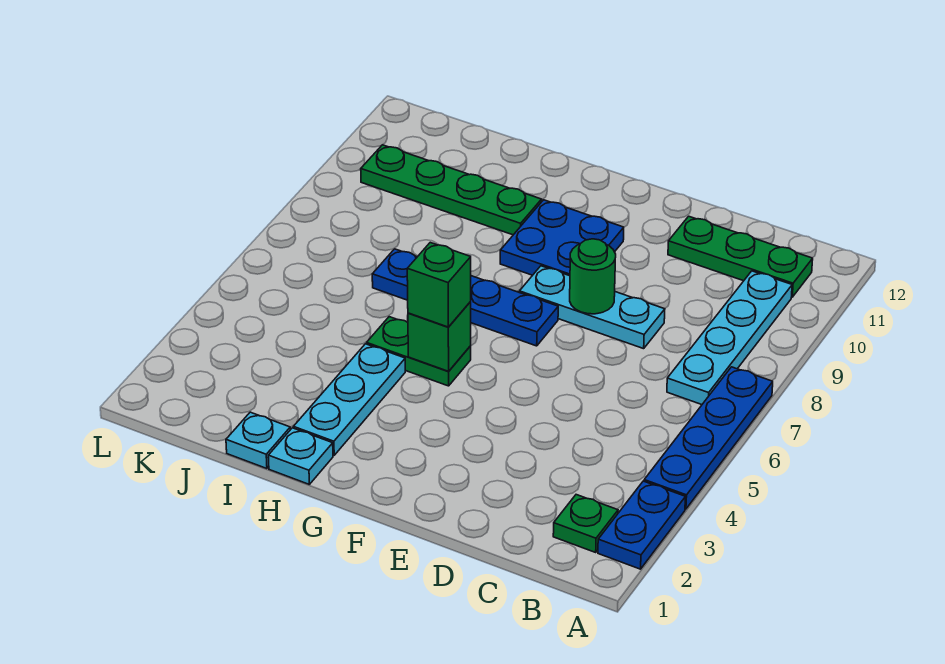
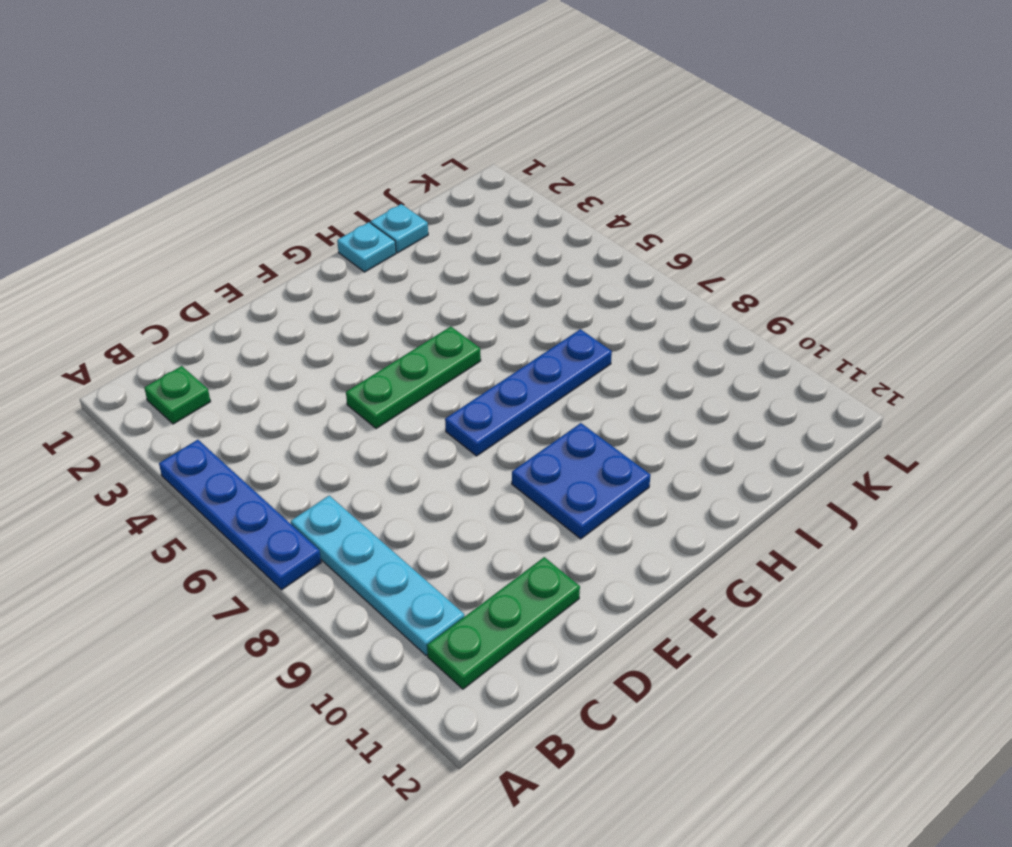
green plate E5:G5 level 1 -> green plate G5:H5 level 1
none -> blue plate A2:A3 level 1
none -> cyan plate D8:F8 level 1
none -> cyan plate H2:H4 level 1

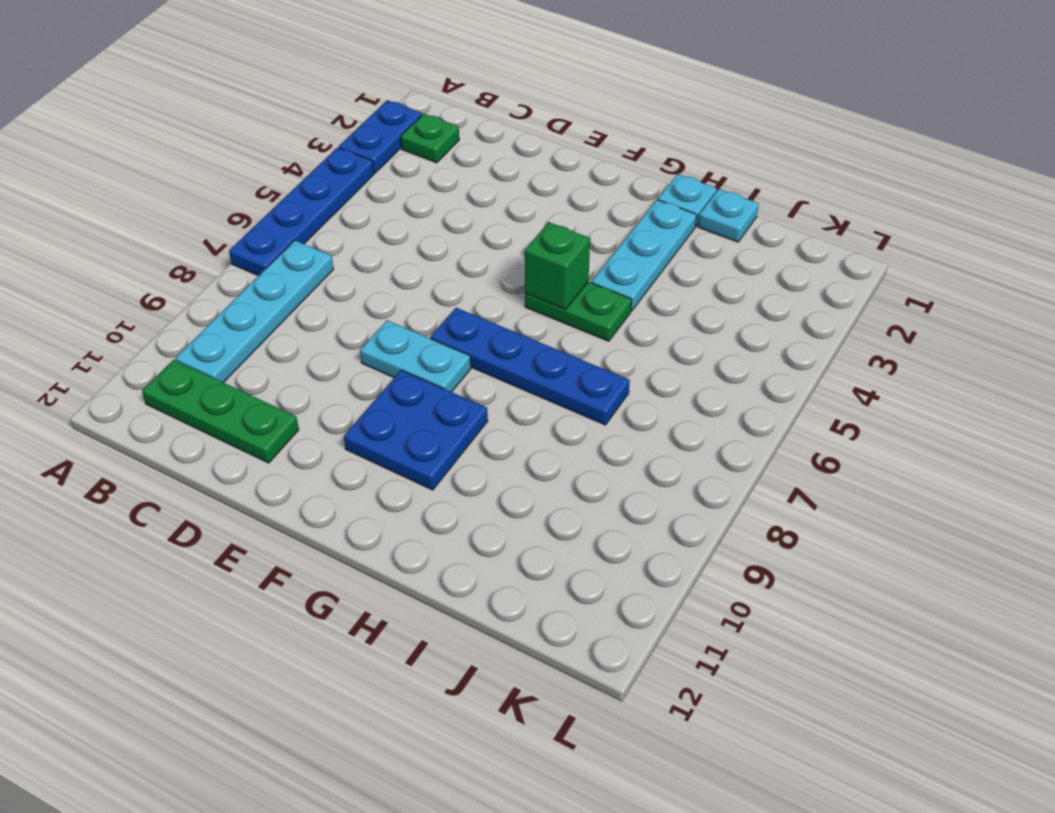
cyan plate E8:F8 level 1 -> cyan plate D8:F8 level 1
none -> green plate H10:K10 level 1
none -> green round brick E8 level 2
none -> green brick G5 level 3

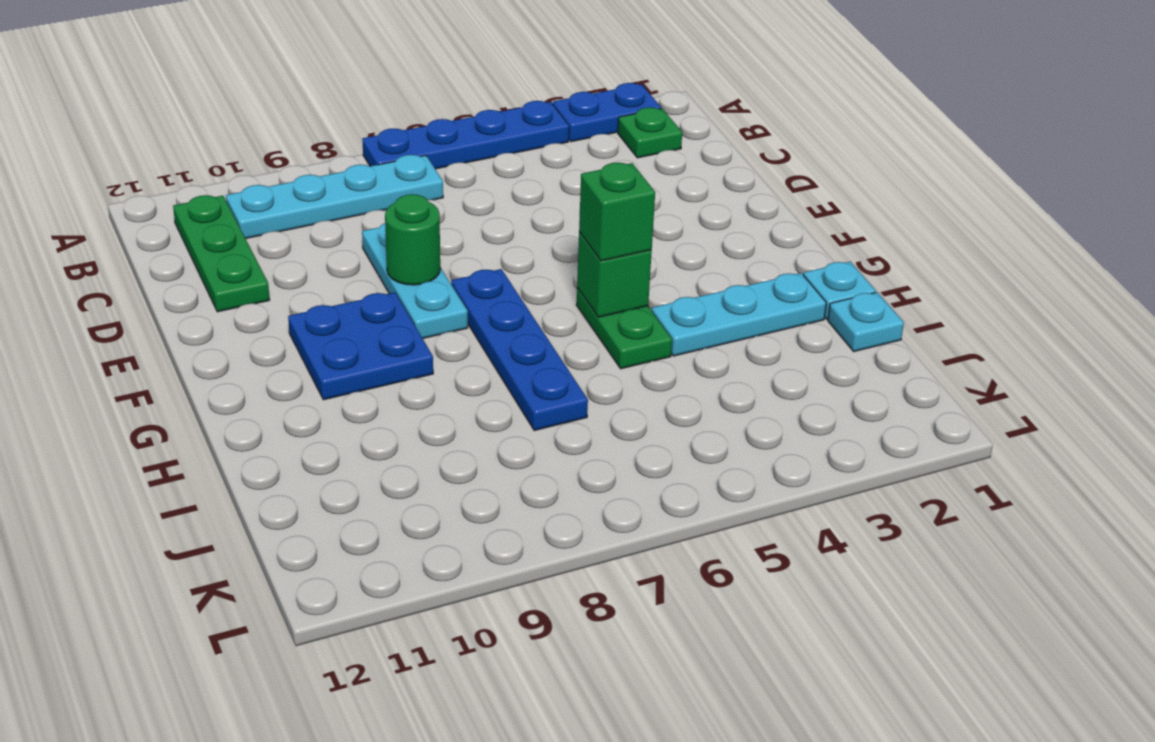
none -> green plate H10:K10 level 1

